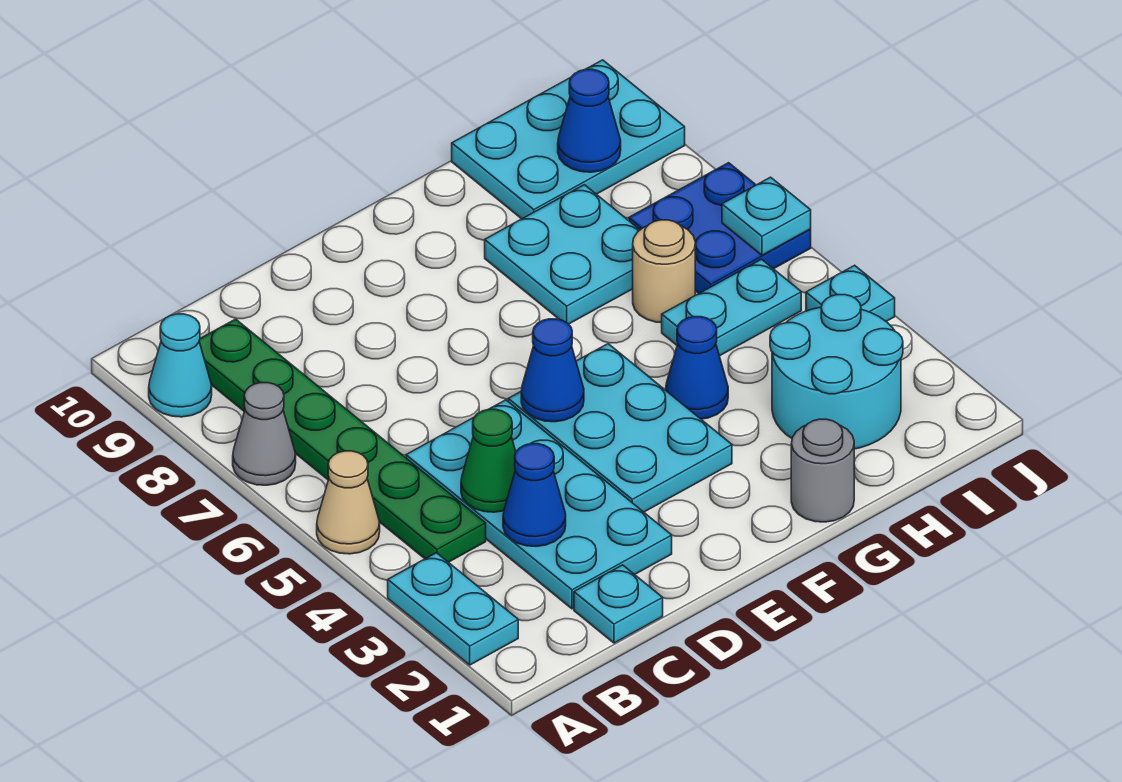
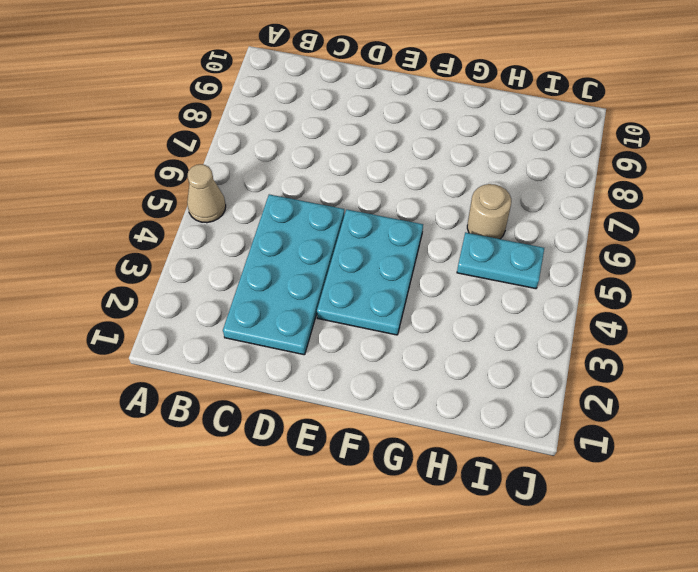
none -> cyan plate A2:A3 level 1
none -> grey cone A7 level 1
none -> cyan cone A9 level 1

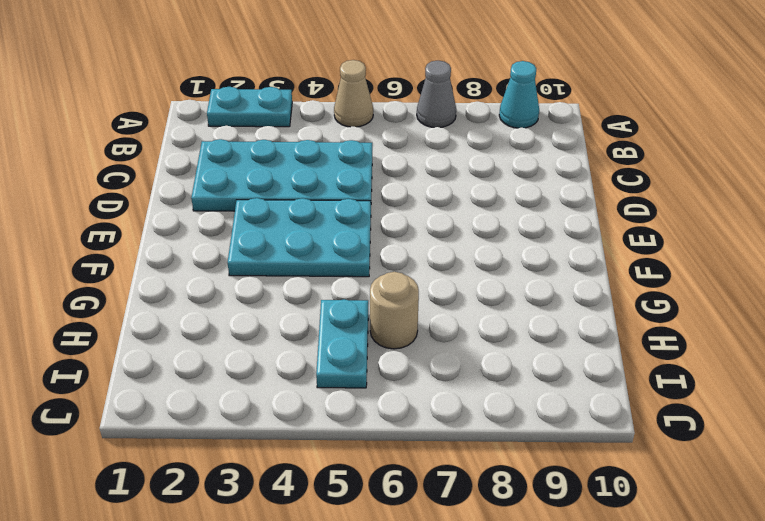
none -> green plate B4:B9 level 1
none -> cyan plate C1 level 1
none -> grey round brick G1 level 1

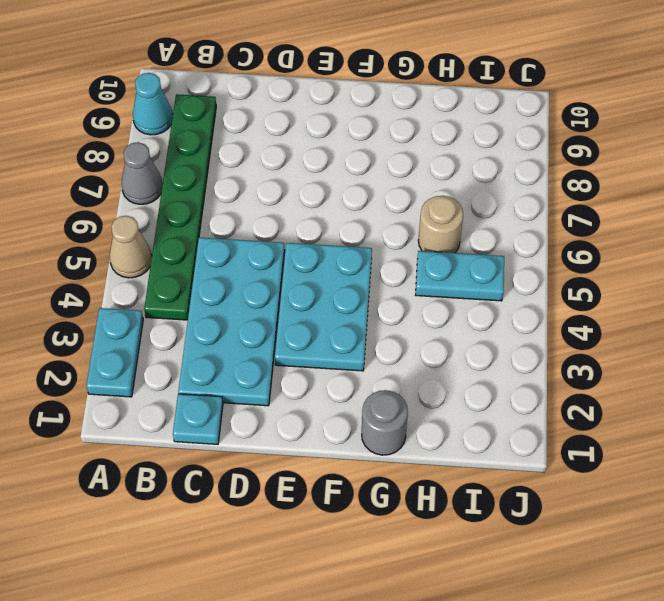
none -> blue cone G4 level 1
none -> cyan plate G7:H8 level 1
none -> cyan round brick H2:I3 level 1

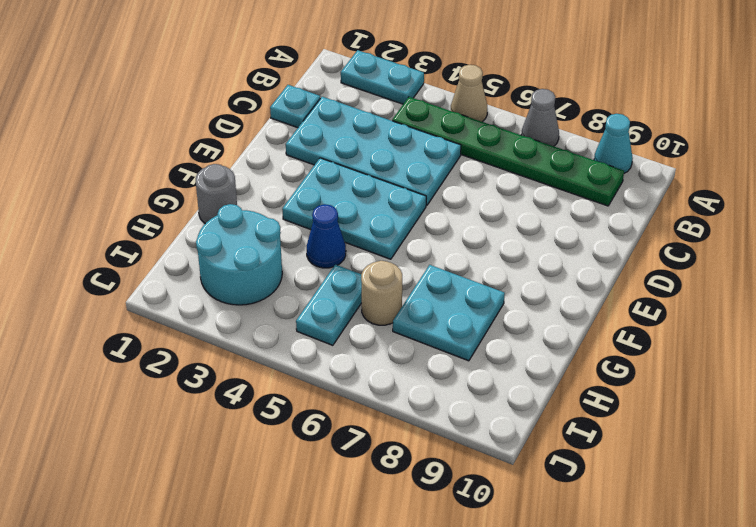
none -> cyan plate H9:J10 level 1
none -> blue plate I6:J7 level 1
none -> cyan plate J4 level 1

